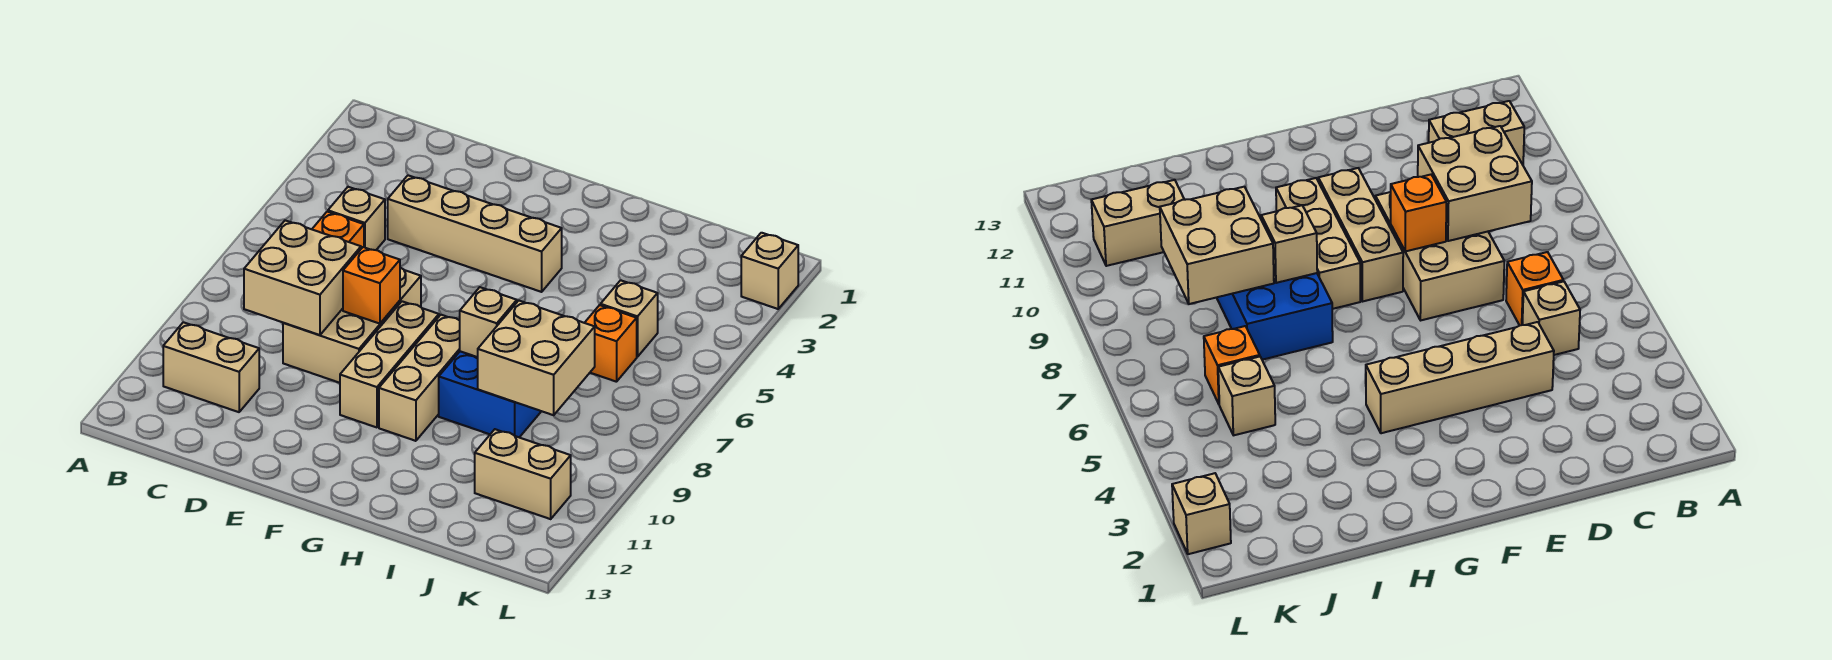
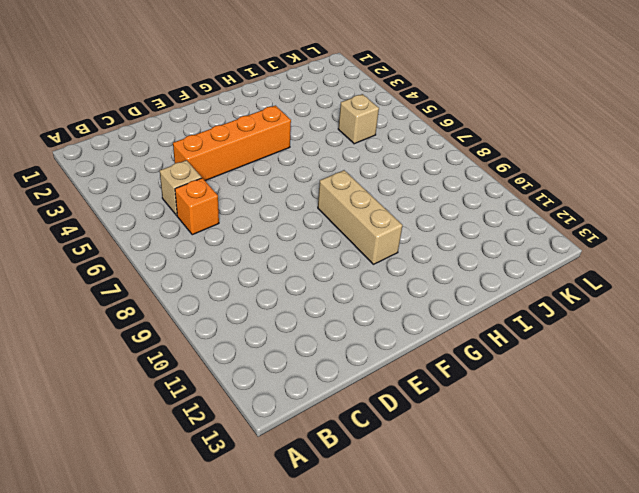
orange brick D4:G4 level 1 -> tan brick D4:G4 level 1
none -> tan brick B11:C11 level 1
none -> tan brick D7:E9 level 1
none -> tan brick F8:F10 level 1

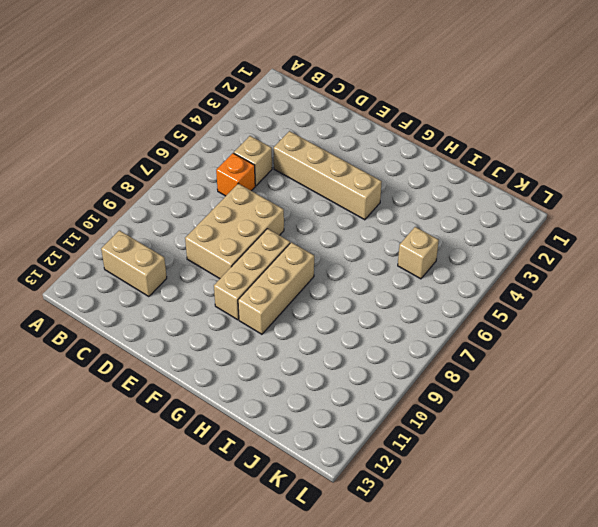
none -> blue brick H7:I9 level 1
none -> orange brick J6 level 1
none -> tan brick J11:K11 level 1

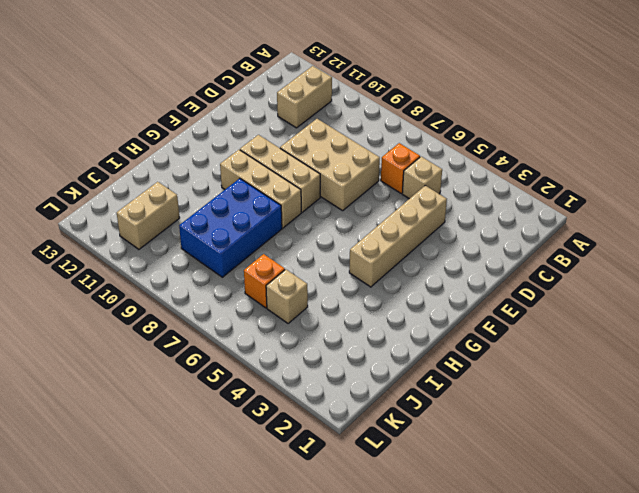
blue brick H8:J9 level 1 -> blue brick H7:I9 level 1
none -> tan brick L2 level 1
none -> tan brick C8:D9 level 2
none -> orange brick E8 level 2

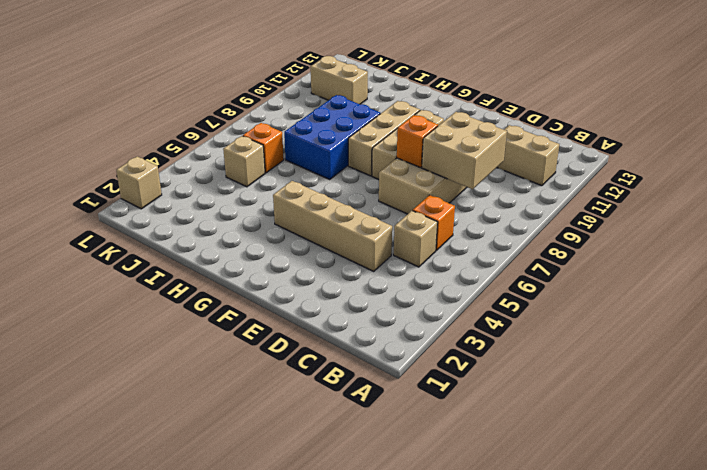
none -> tan brick H8 level 2
none -> tan brick I8:J9 level 2

